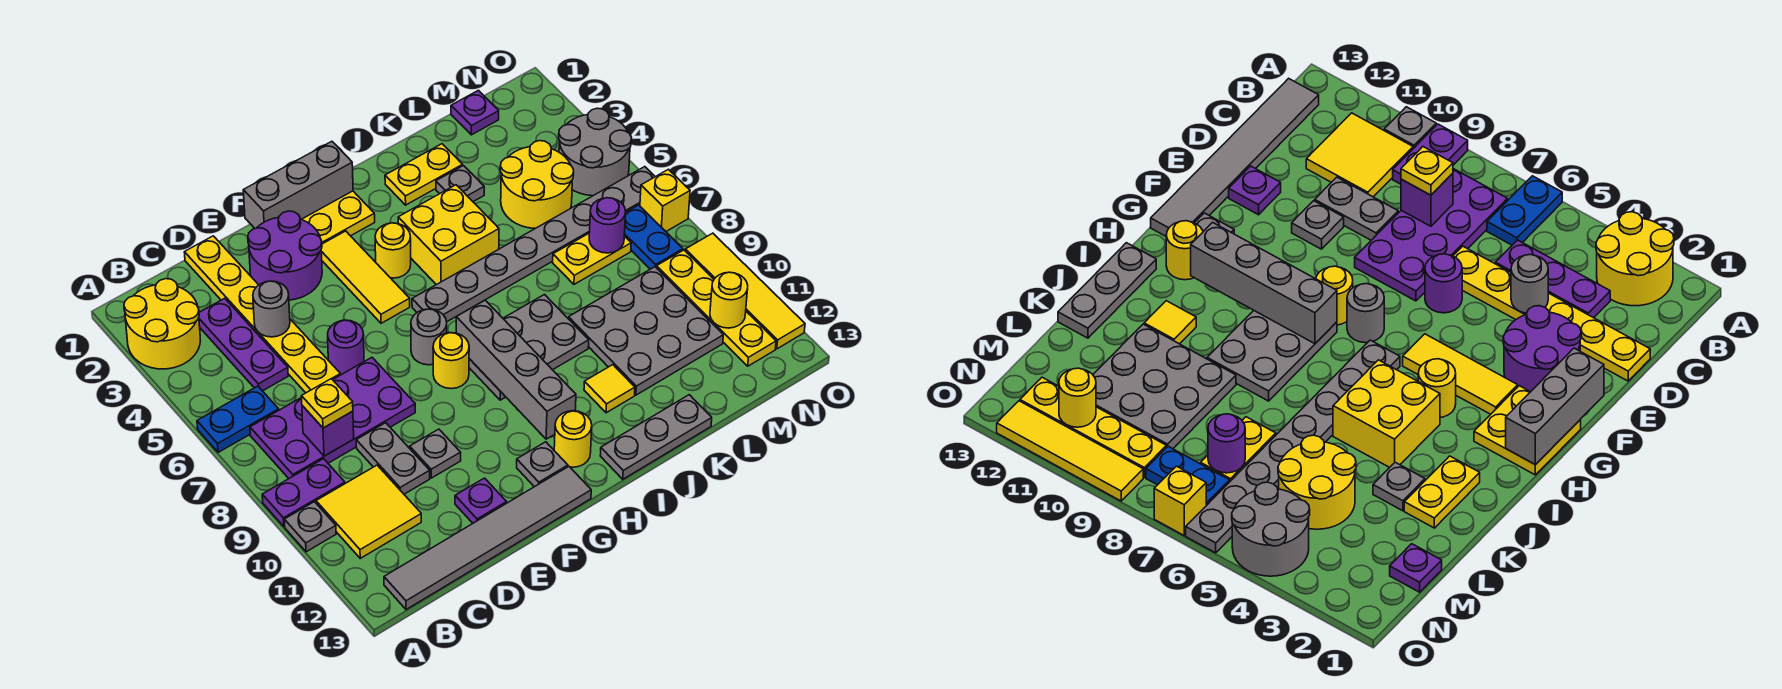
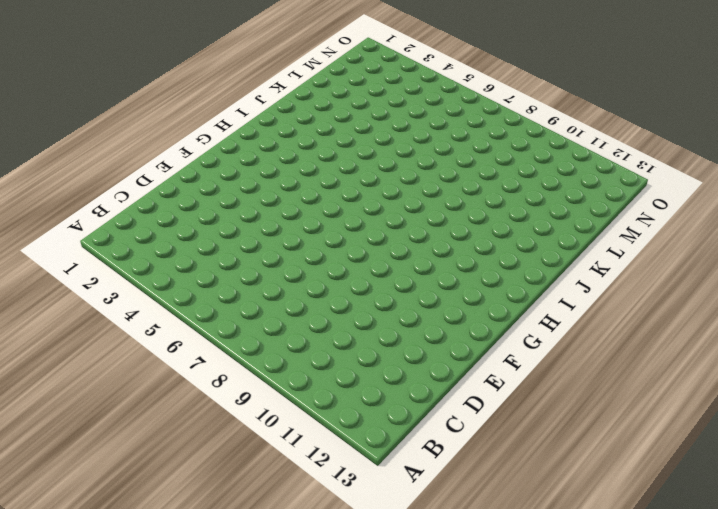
none -> yellow round brick A2:B3 level 1
none -> blue plate A6:B6 level 1
none -> purple plate A9:B9 level 1
none -> grey plate A10 level 1

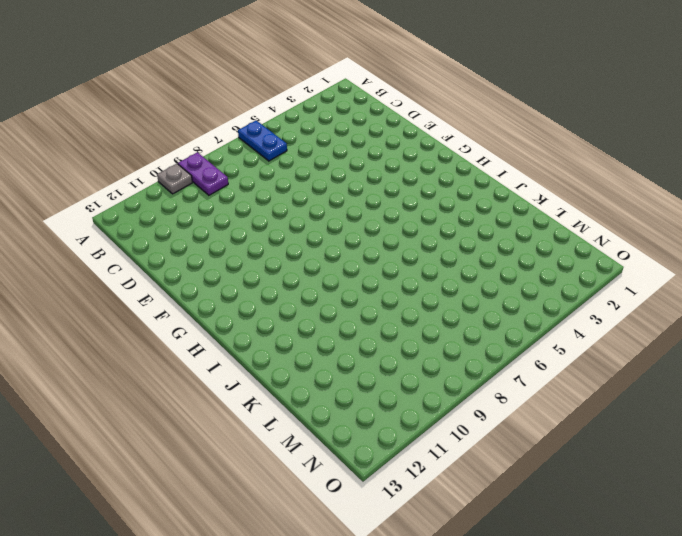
none -> yellow round brick A2:B3 level 1
none -> purple plate B7:E8 level 1
none -> yellow tile B10:C11 level 1
none -> grey tile B13:G13 level 1

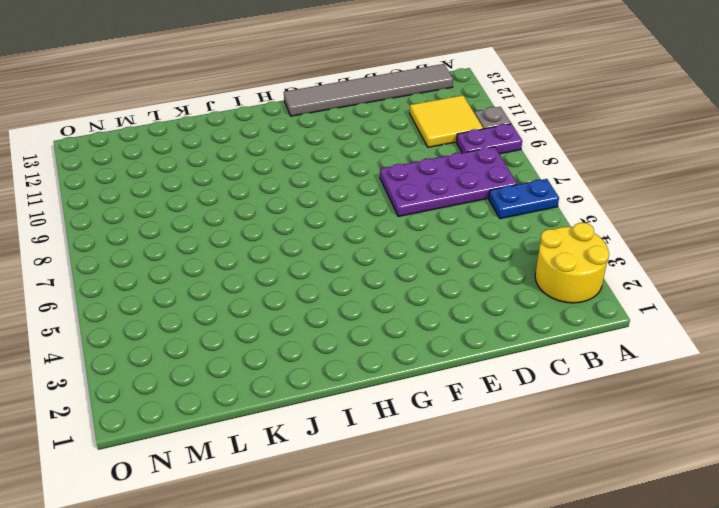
none -> purple plate C3:C5 level 1
none -> yellow plate D1:D6 level 1
none -> grey plate D9:D10 level 1
none -> purple round brick E2:F3 level 1

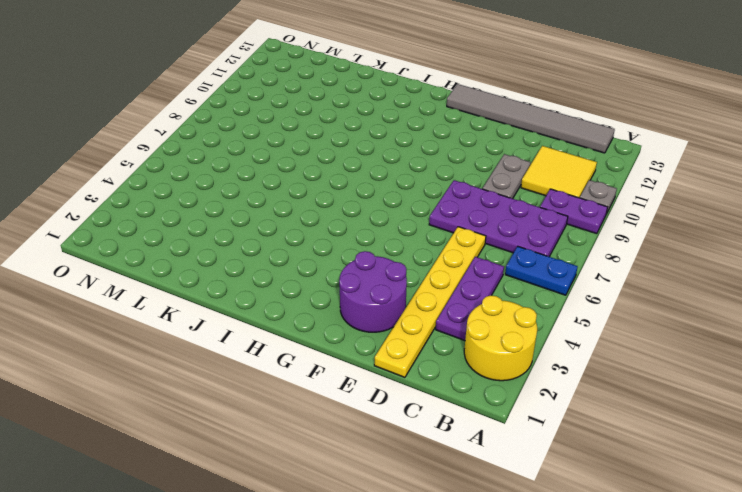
none -> purple round brick E6 level 1
none -> grey plate E10 level 1
none -> purple plate E12 level 1
none -> yellow plate G1:H2 level 1

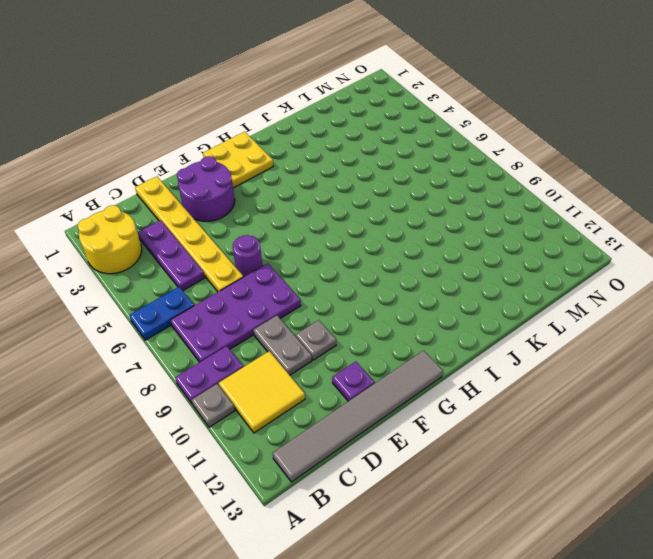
none -> yellow tile G3:G5 level 1
none -> grey round brick G7 level 1
none -> yellow round brick G8 level 1
none -> grey plate G12 level 1

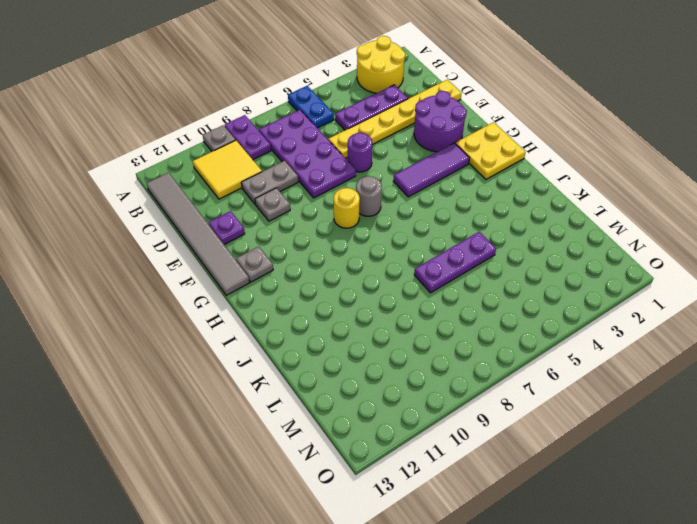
purple tile G3:G5 level 1 -> yellow tile G3:G5 level 1
purple plate K5:K7 level 1 -> grey plate H6:O6 level 1
none -> yellow round brick H4 level 1
none -> grey plate H8:J9 level 1
none -> yellow round brick H12 level 1
none -> yellow brick I4:J5 level 1

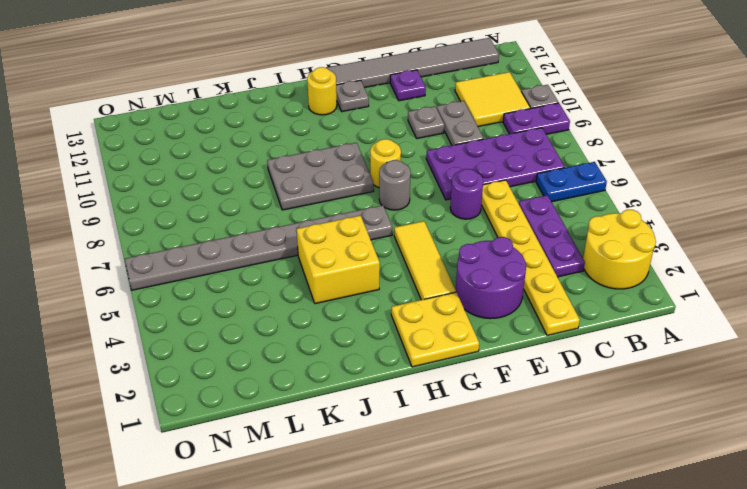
none -> yellow round brick H4 level 1
none -> grey plate I13:K13 level 1
none -> yellow plate J2:K2 level 1
none -> yellow tile J11 level 1

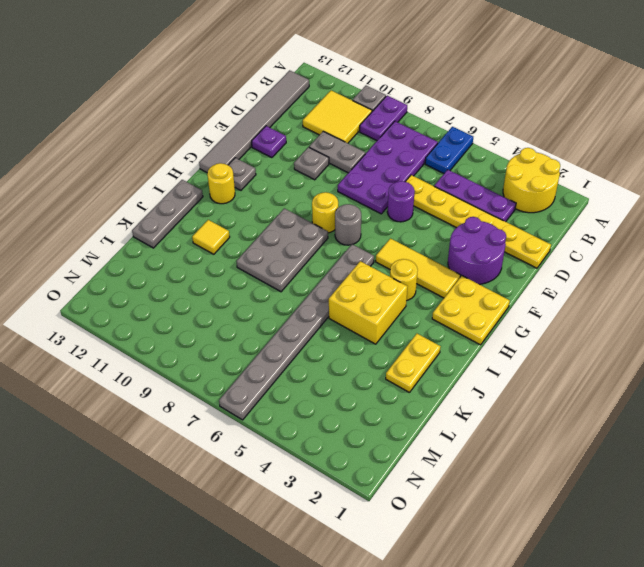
none -> grey plate K3 level 1
none -> grey plate K9:M11 level 1
none -> yellow round brick L4:M5 level 1
none -> yellow plate L7:M7 level 1

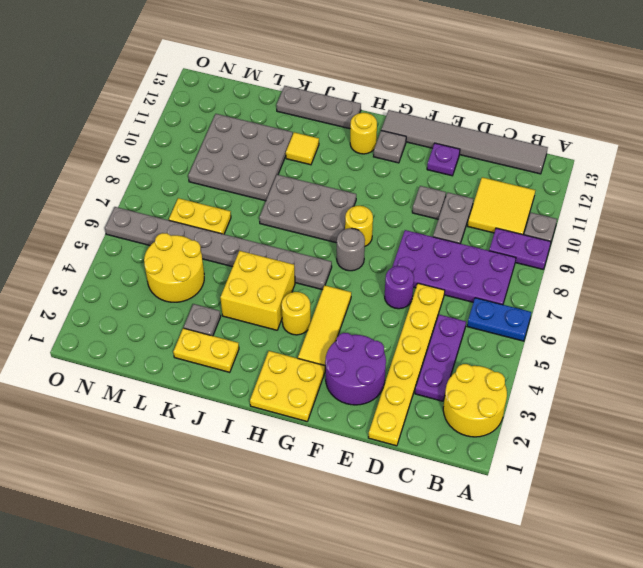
none -> purple plate M1 level 1
none -> grey round brick N4:O5 level 1
none -> blue plate N7:N8 level 1
none -> yellow plate N9:N12 level 1

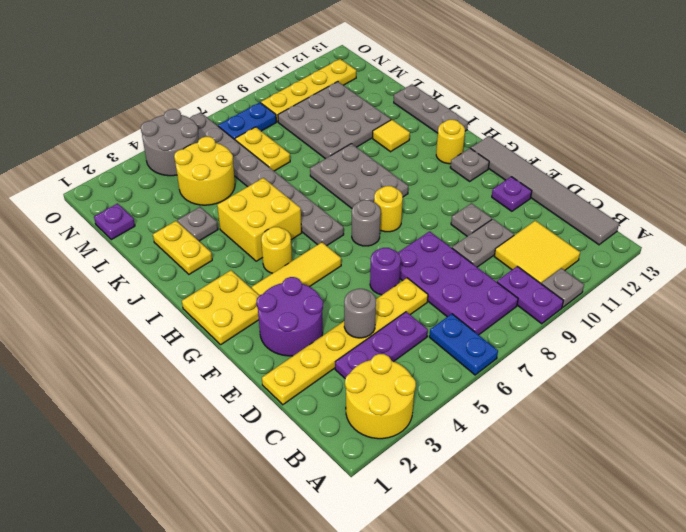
none -> yellow brick O7 level 1
none -> yellow tile O9:O12 level 1
none -> purple brick C8 level 2
none -> grey brick F1:H1 level 2

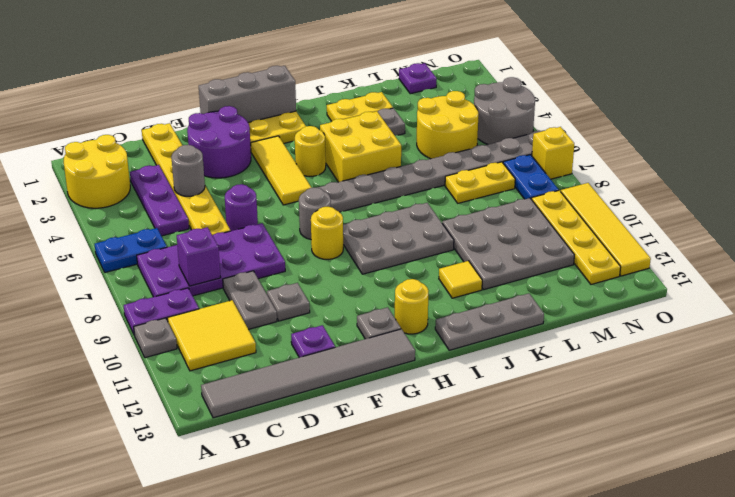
none -> grey brick H8:H11 level 2
none -> purple round brick M7 level 2
none -> yellow round brick N11 level 2
none -> yellow plate C8 level 3

